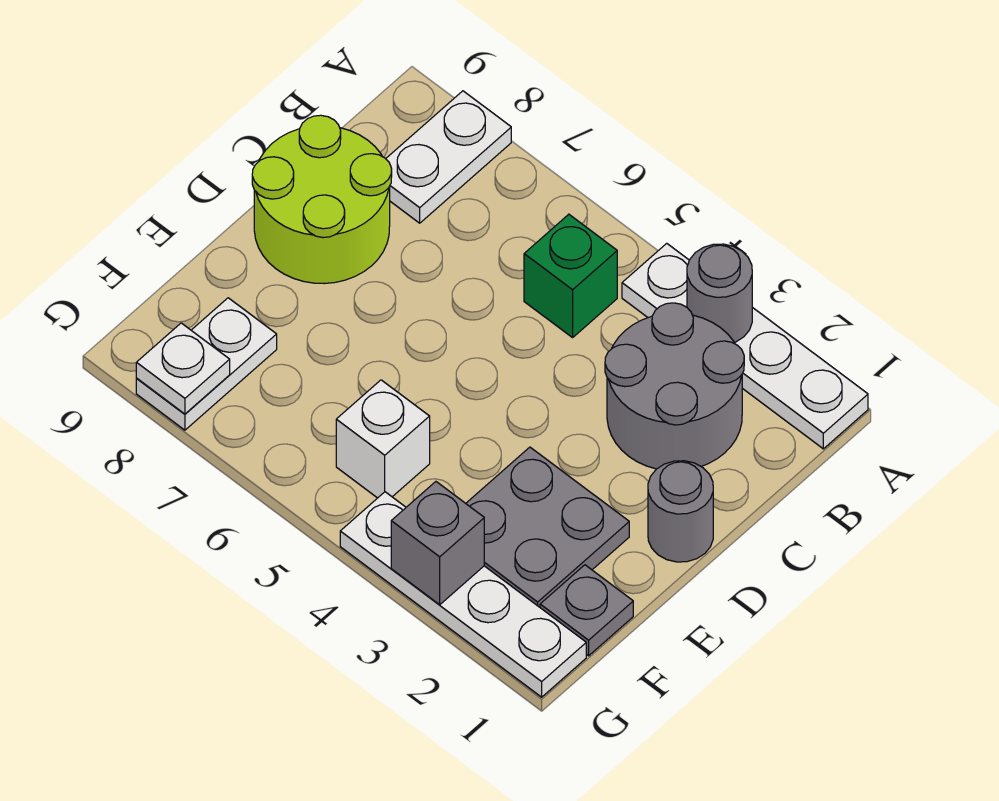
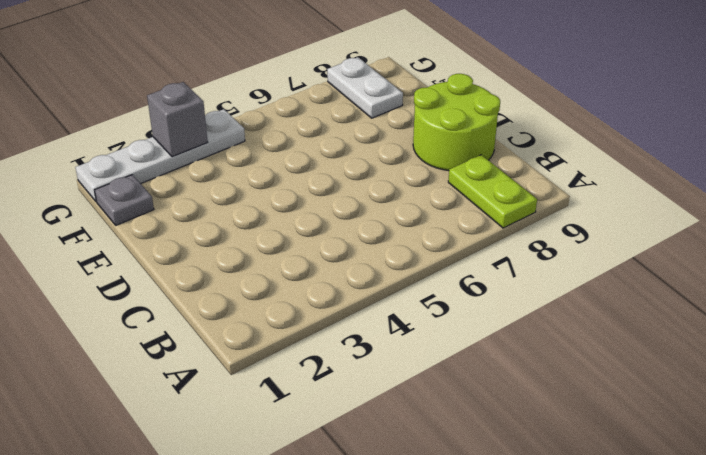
lime plate A8:B8 level 1 -> white plate A8:B8 level 1
none -> white plate A1:A4 level 1
none -> grey round brick B2:C3 level 1
none -> green brick B5 level 1

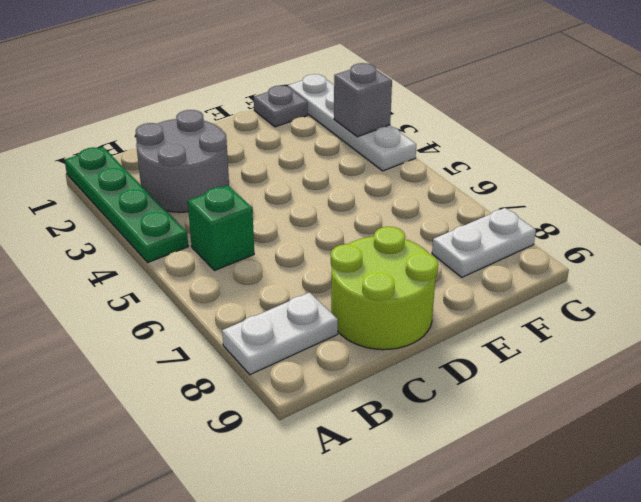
green plate A1:A4 level 1 -> white plate A1:A4 level 1
none -> grey round brick D1 level 1
none -> grey plate E2:F3 level 1
none -> white brick F5 level 1

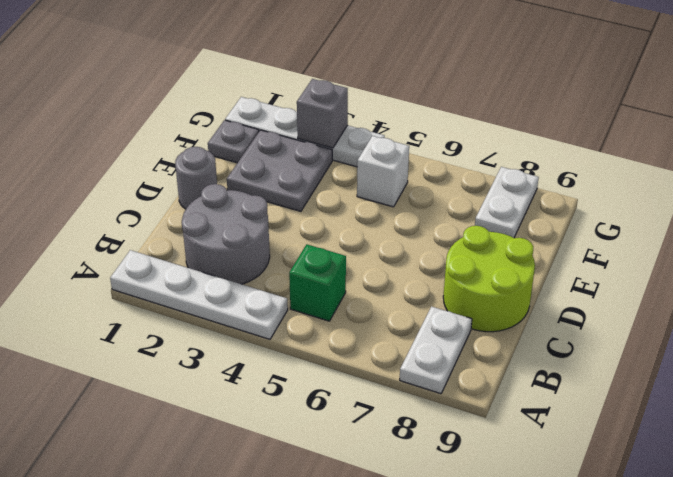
none -> grey round brick A3 level 2
none -> white plate G8 level 2

